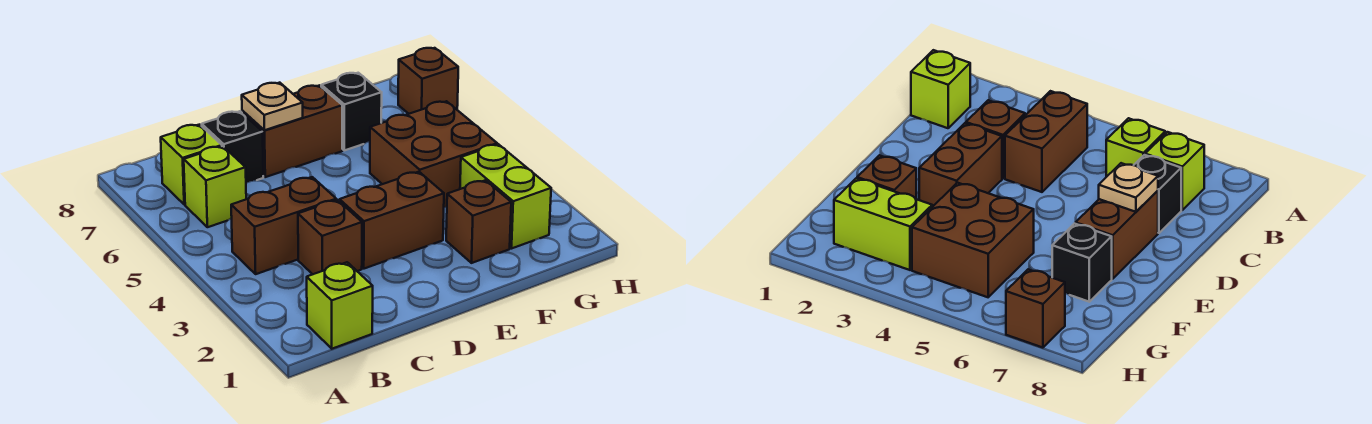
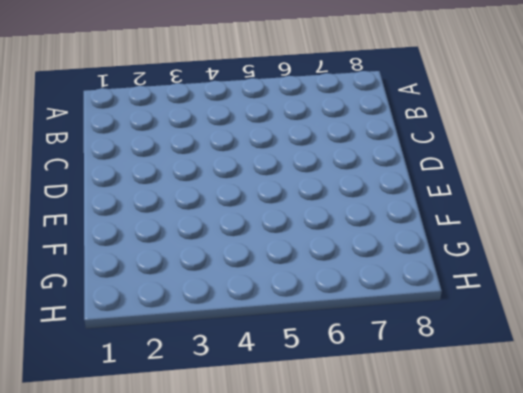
none -> lime brick B1 level 1
none -> brown brick B4:C4 level 1
none -> lime brick B6 level 1

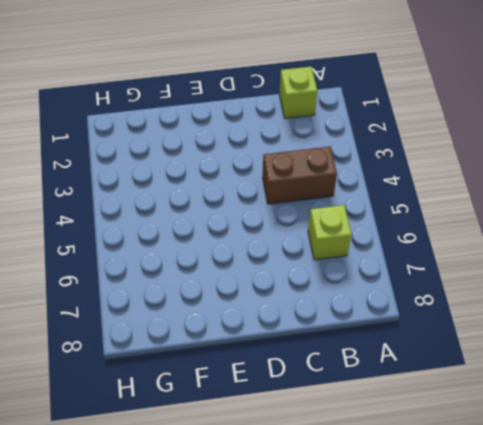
none -> lime brick B7 level 1
none -> brown brick C3 level 1
none -> black brick C7 level 1

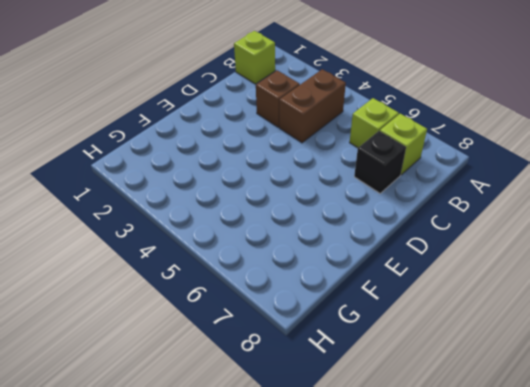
none -> brown brick D3:E3 level 1
none -> brown brick D7:E7 level 1
none -> brown brick F2 level 1

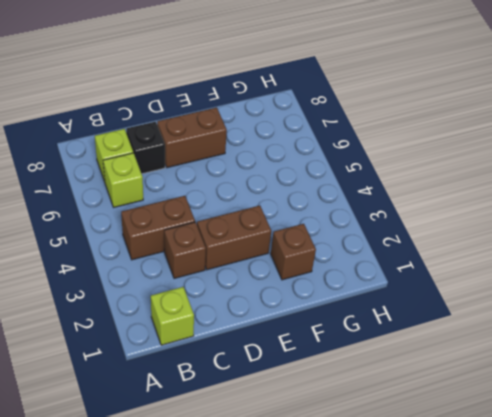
none -> brown brick F4:G5 level 1
none -> black brick F7 level 1
none -> lime brick G2:G3 level 1

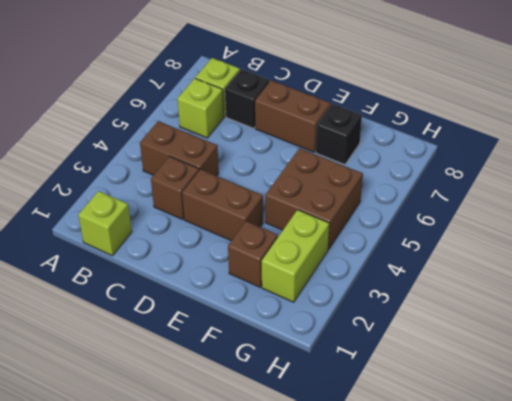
none -> brown brick H7 level 1
none -> tan plate D7 level 2

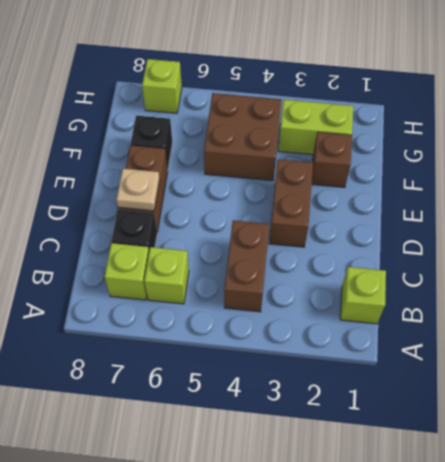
lime brick H7 level 1 -> brown brick H7 level 1
none -> brown brick C3 level 1

